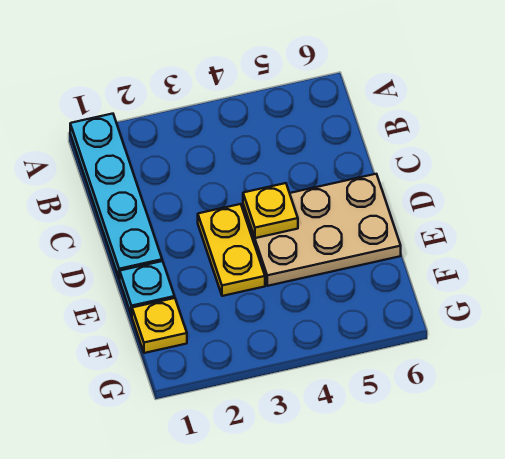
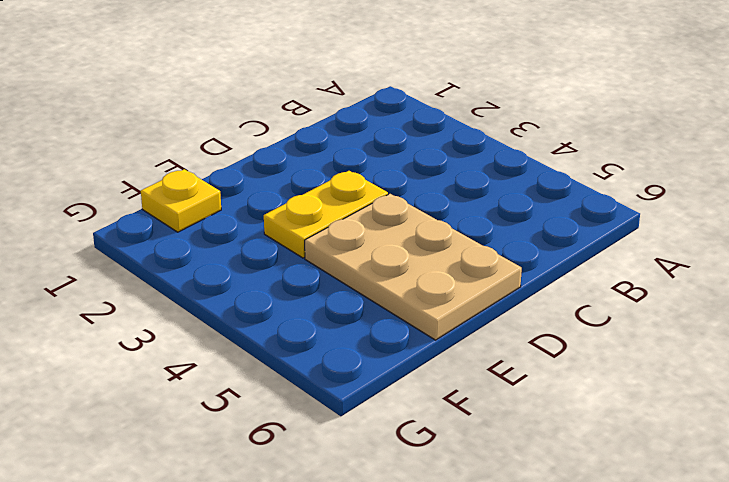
none -> cyan plate A1:D1 level 1
none -> cyan plate E1 level 1

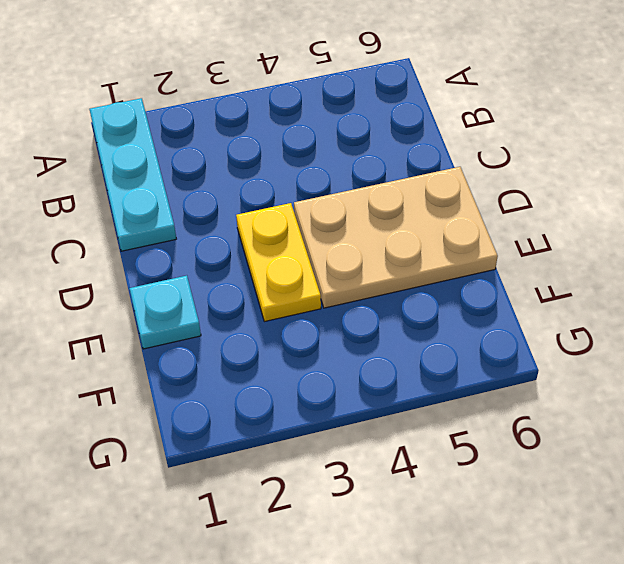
cyan plate A1:C1 level 1 -> cyan plate A1:D1 level 1
none -> yellow plate F1 level 1
none -> yellow plate D4 level 2

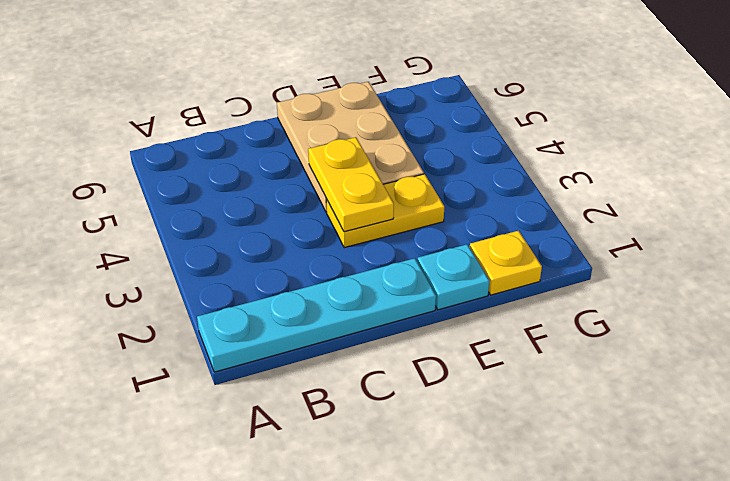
yellow plate D3:D4 level 2 -> yellow plate D4 level 2

